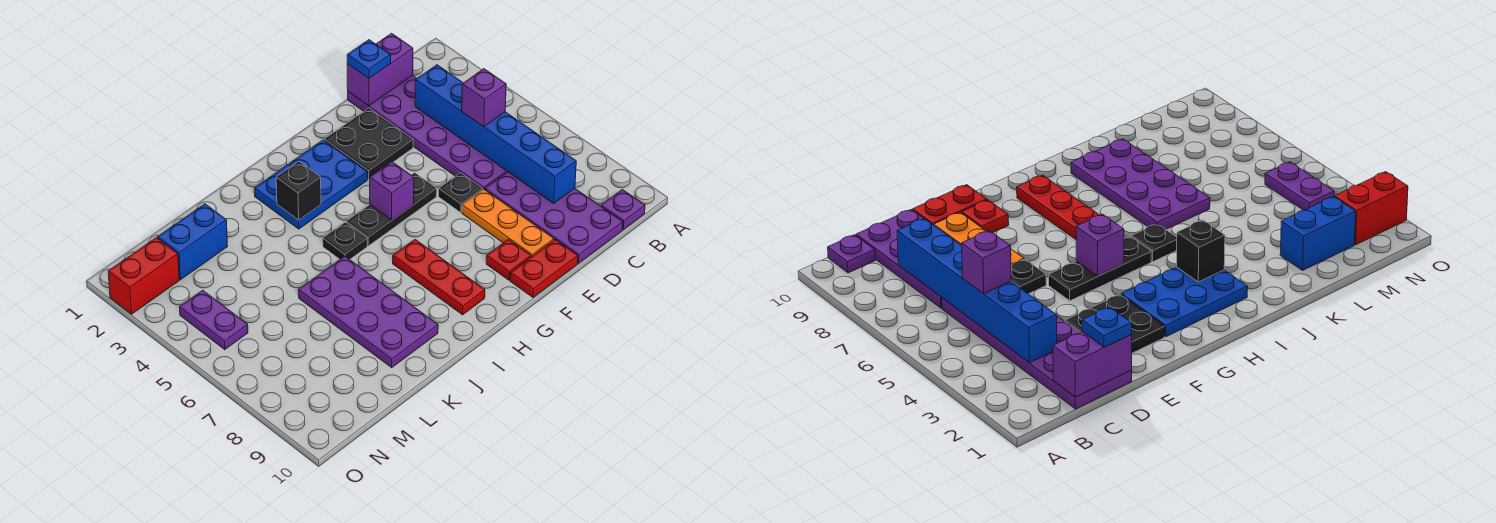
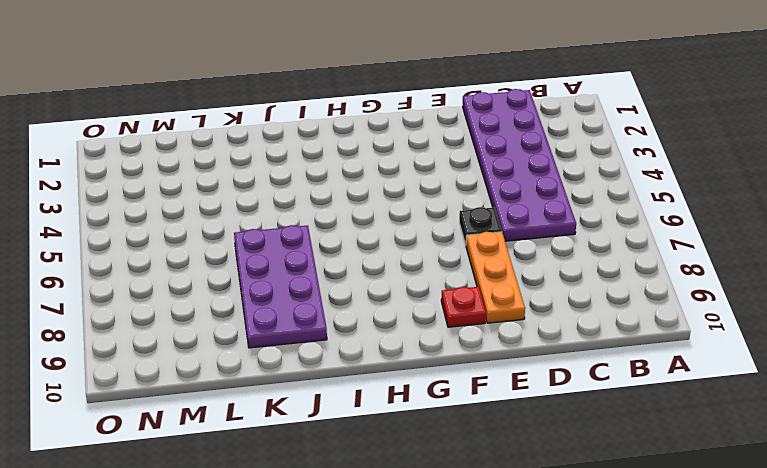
none -> purple plate B10 level 1
none -> purple plate C7:D10 level 1
none -> black plate E2:F3 level 1

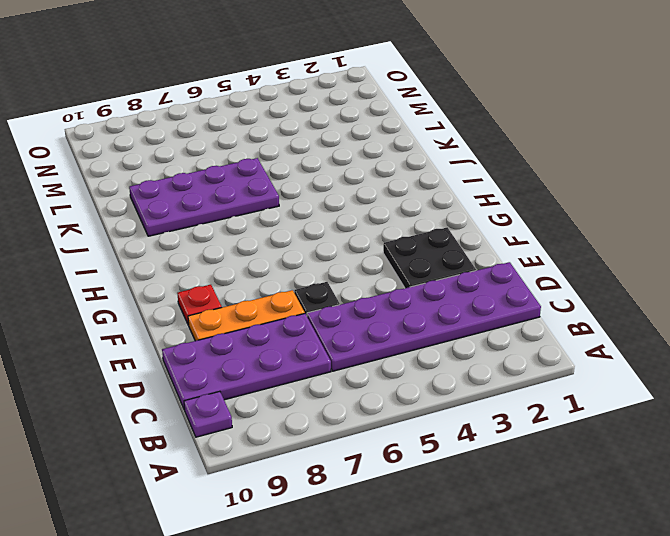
none -> red plate E10:F10 level 1
none -> black plate F5:H5 level 1
none -> blue plate G2:I3 level 1

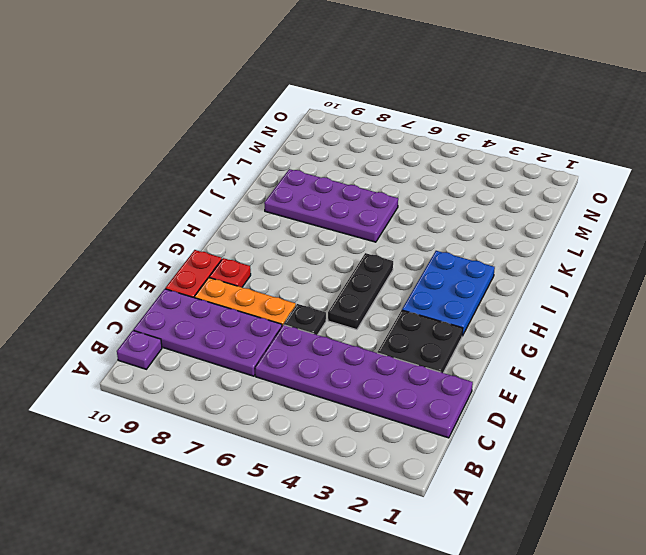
none -> red plate H7:H9 level 1
none -> black plate I5 level 1
none -> blue brick L2:M2 level 1

